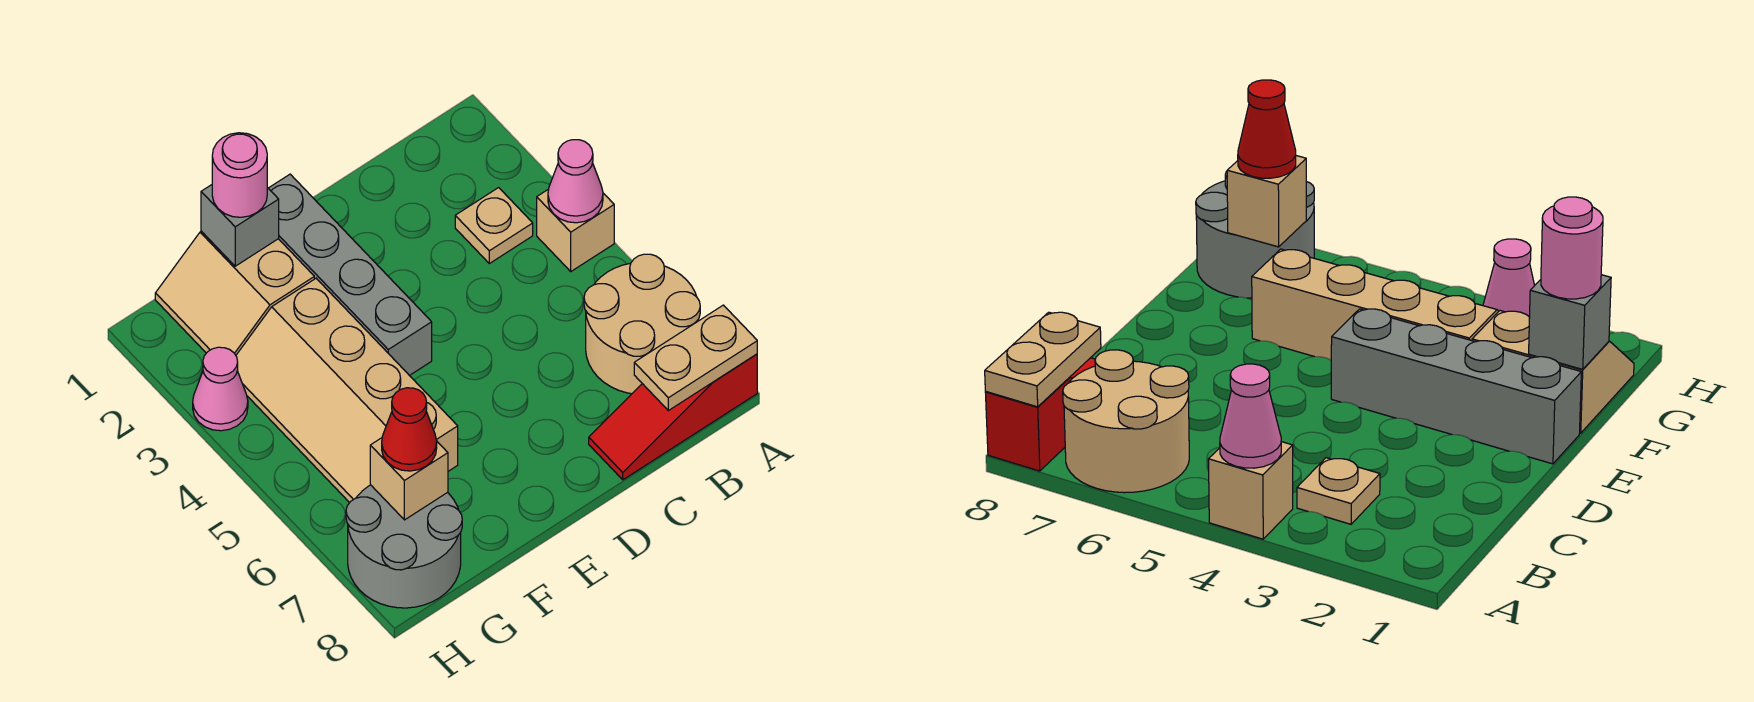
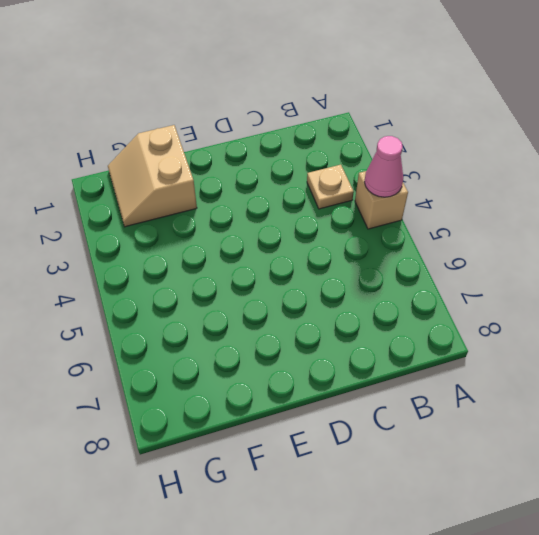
none -> tan round brick A6:B7 level 1
none -> red slope A8:C8 level 1 top A
none -> grey brick E1:E4 level 1

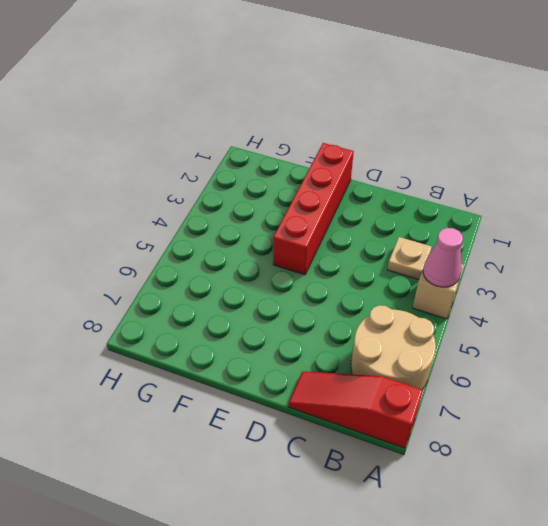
red brick E1:E4 level 1 -> grey brick E1:E4 level 1
none -> tan slope F1:G2 level 1 top F
none -> tan slope F3:G6 level 1 top F
none -> grey round brick G7:H8 level 1

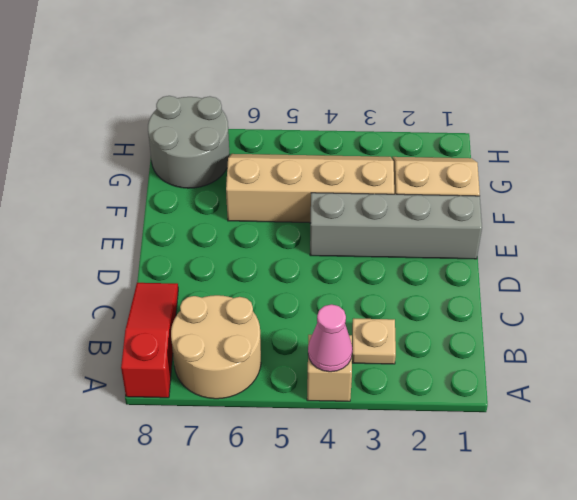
none -> pink cone H3 level 1
none -> tan plate A8:B8 level 2
none -> grey brick F1 level 2

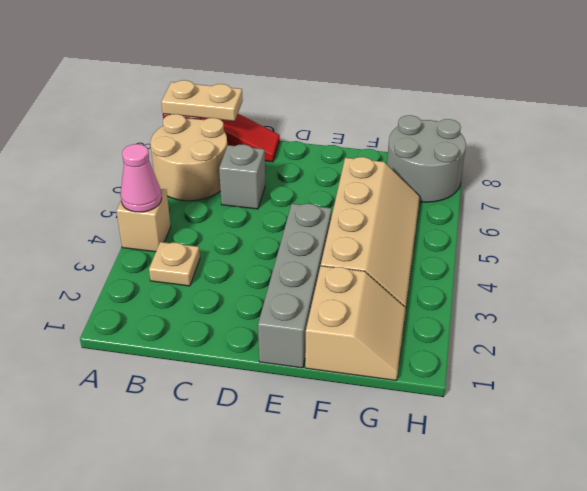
grey brick C6 level 1 -> grey brick F1 level 2
none -> pink cone H3 level 1
none -> tan brick G7 level 2
none -> pink round brick F1 level 3

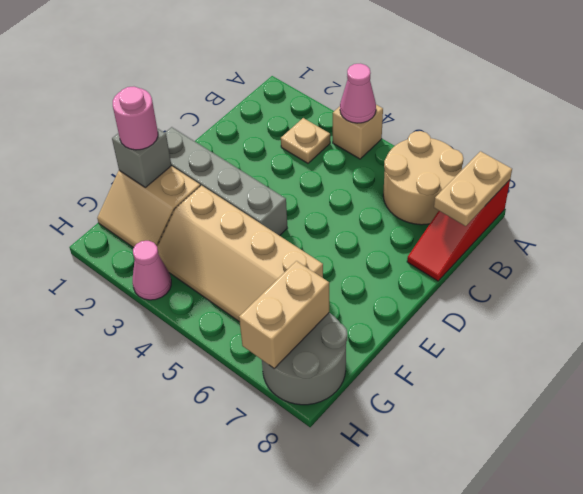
tan brick G7:H7 level 2 -> tan brick G7 level 2
none -> red cone G7 level 3

